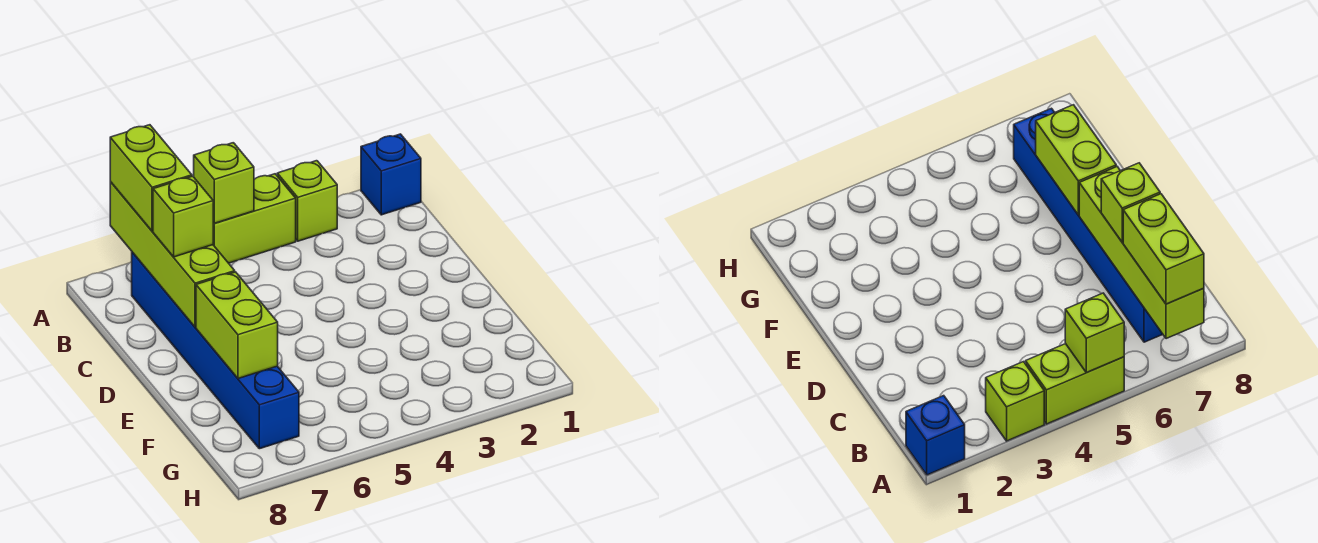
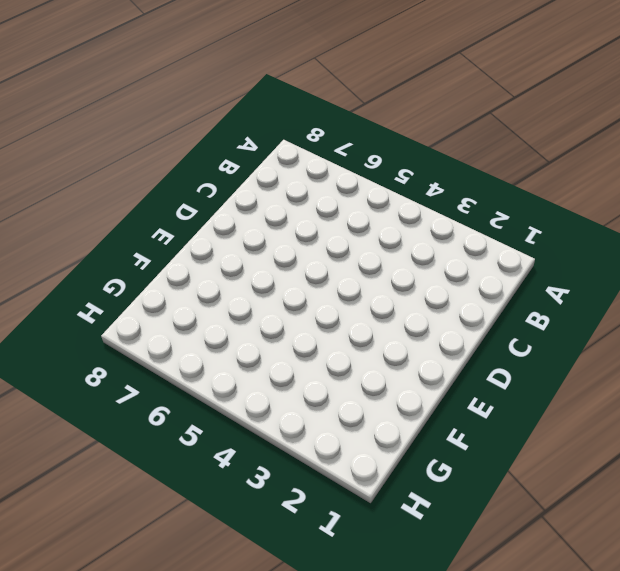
none -> blue brick A1 level 1
none -> lime brick A3 level 1

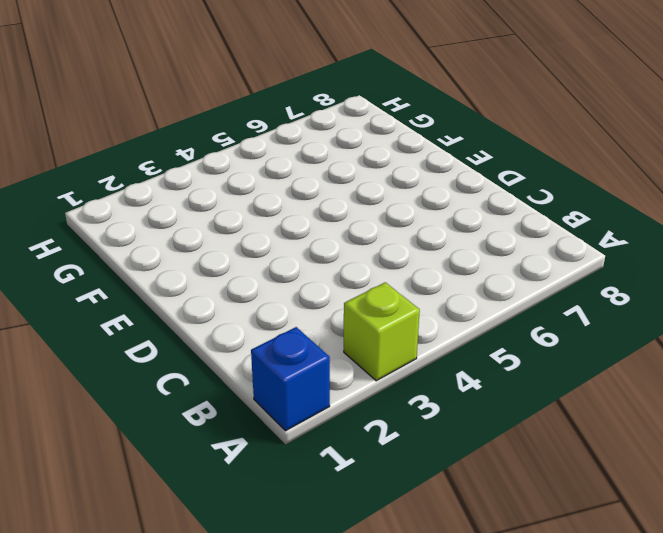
none -> lime brick A4:A5 level 1
none -> blue brick B7:G7 level 1

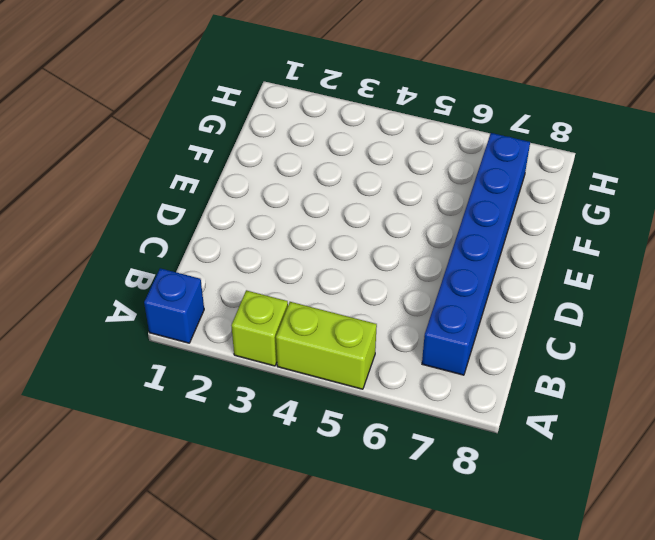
none -> lime brick A5 level 2
none -> lime brick A7:D7 level 2

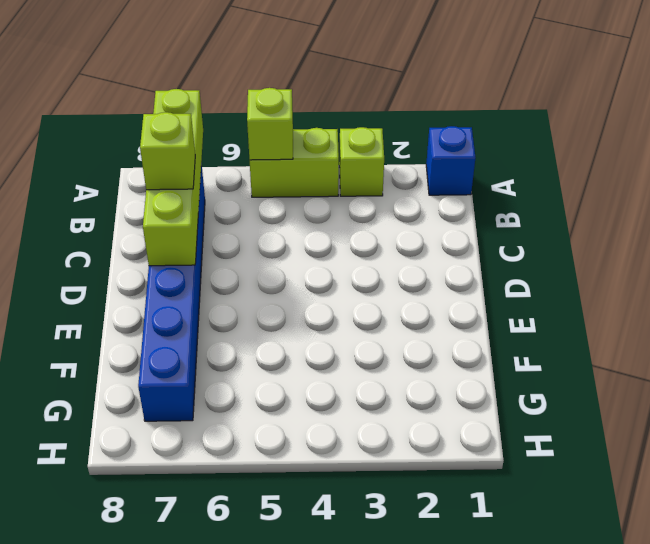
none -> lime brick E7:F7 level 2
none -> lime brick A7:B7 level 3

